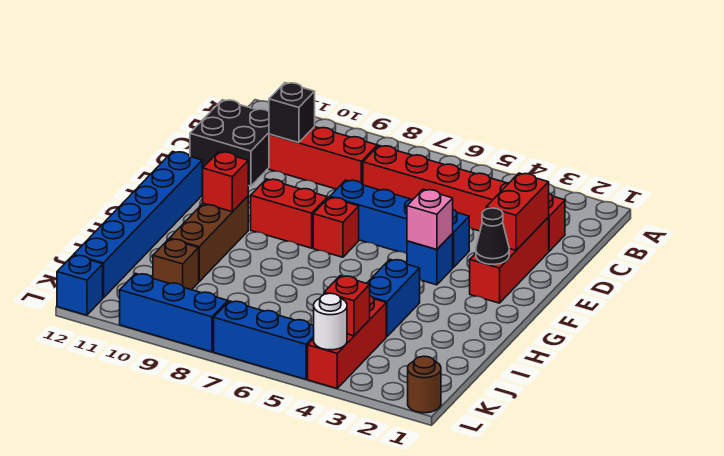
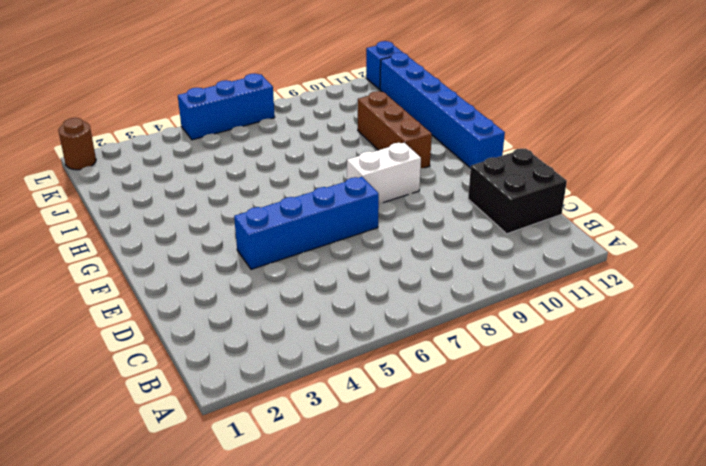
white brick F8:F9 level 1 -> red brick F8:F9 level 1
none -> red brick C2:C7 level 1
none -> red brick C8:C10 level 1
none -> red brick D2:F2 level 1

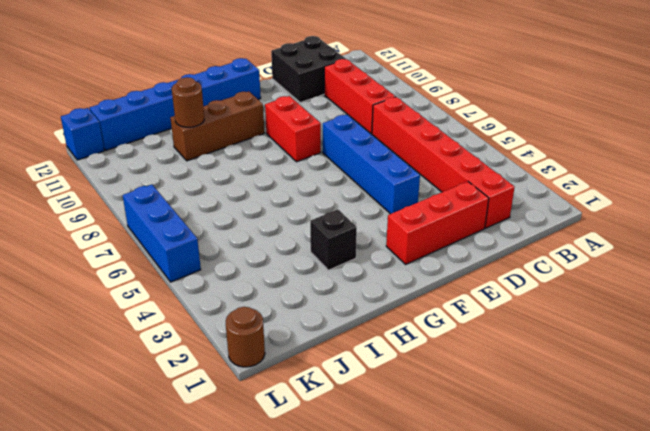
black brick H3 level 1 -> black brick C10 level 2
brown round brick I10 level 2 -> none
none -> blue brick F4 level 1
none -> red brick F7 level 1
none -> blue brick H4:I4 level 1

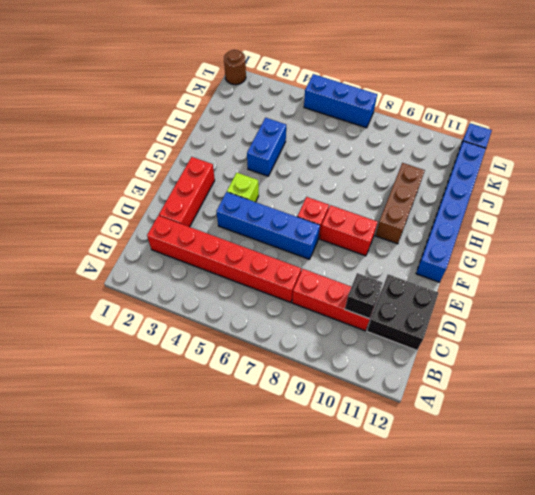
lime brick F4 level 1 -> blue brick F4 level 1
none -> red brick J4:L4 level 1
none -> brown brick J10 level 1
none -> blue brick L8:L10 level 1

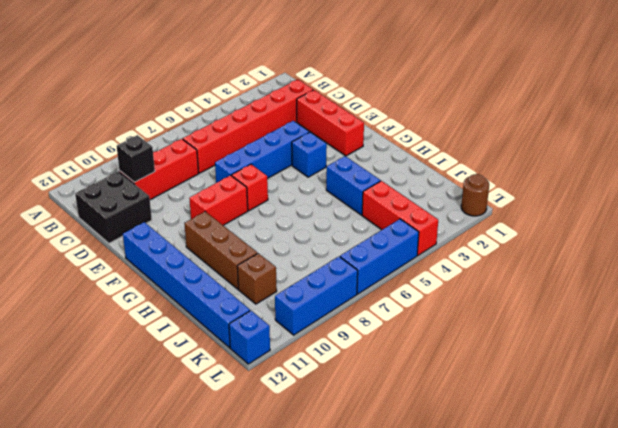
none -> red brick D2:E2 level 2
none -> black cone F2 level 2
none -> pink brick F4 level 2

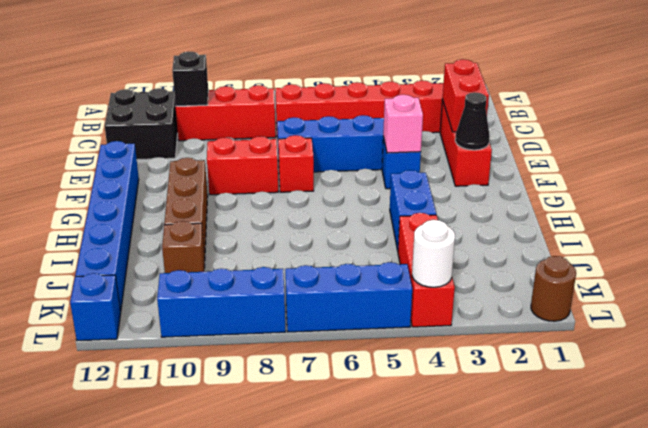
none -> red brick G10 level 2
none -> red brick K4 level 2

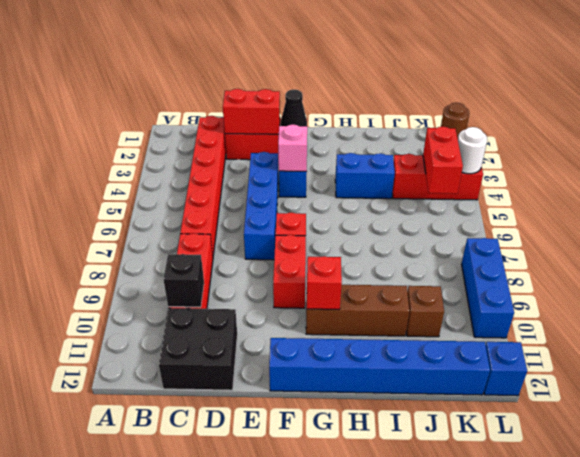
red brick K4:K5 level 2 -> red brick K4 level 2
none -> blue brick L5:L7 level 1

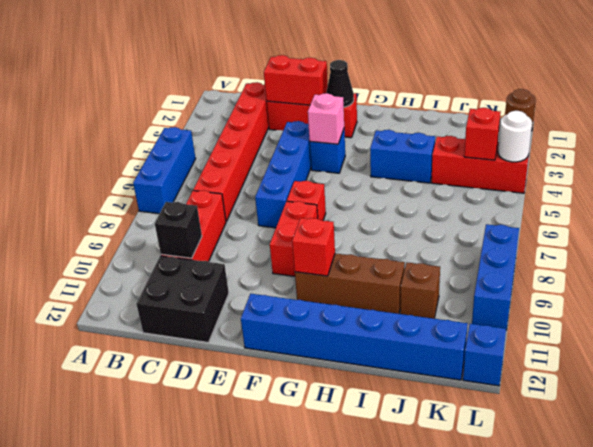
blue brick A5:A7 level 1 -> blue brick L5:L7 level 1

